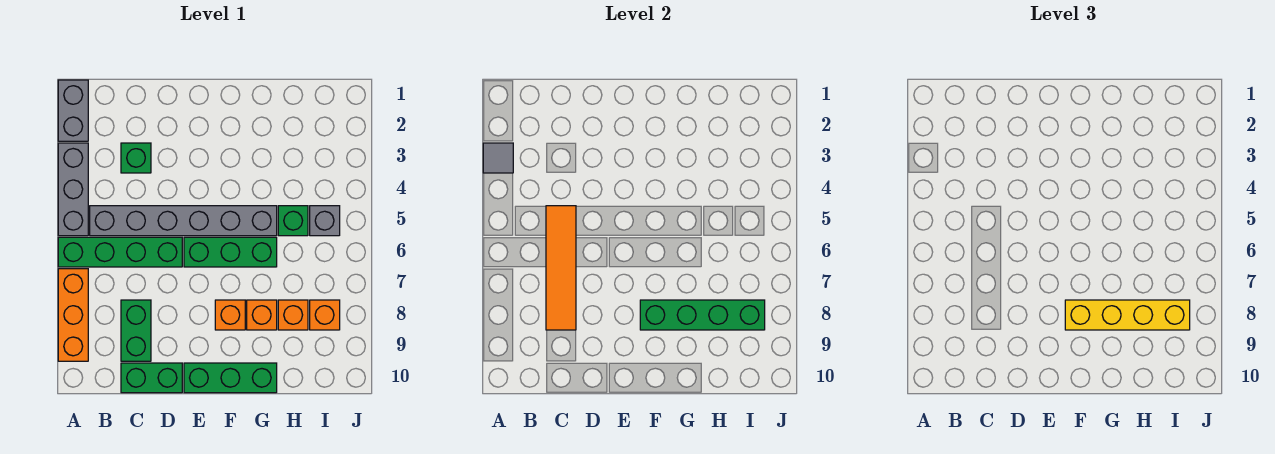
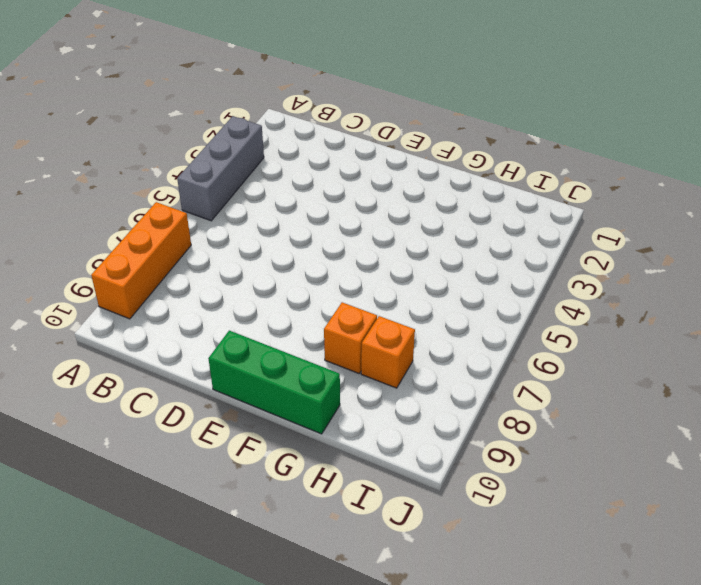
none -> grey brick A1:A2 level 1
none -> green brick A6:D6 level 1
none -> grey brick B5:G5 level 1

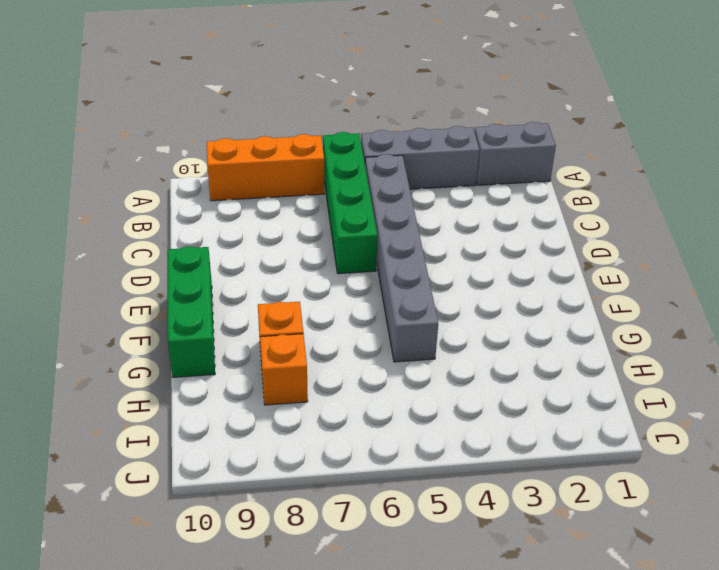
none -> green brick C3 level 1
none -> green brick C8:C9 level 1
none -> green brick C10:D10 level 1

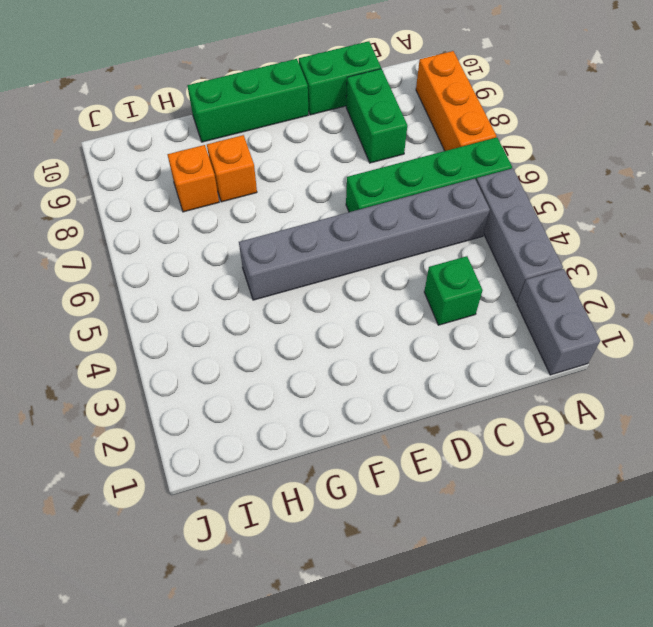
none -> green brick E6:G6 level 1
none -> orange brick F8 level 1
none -> green brick H5 level 1

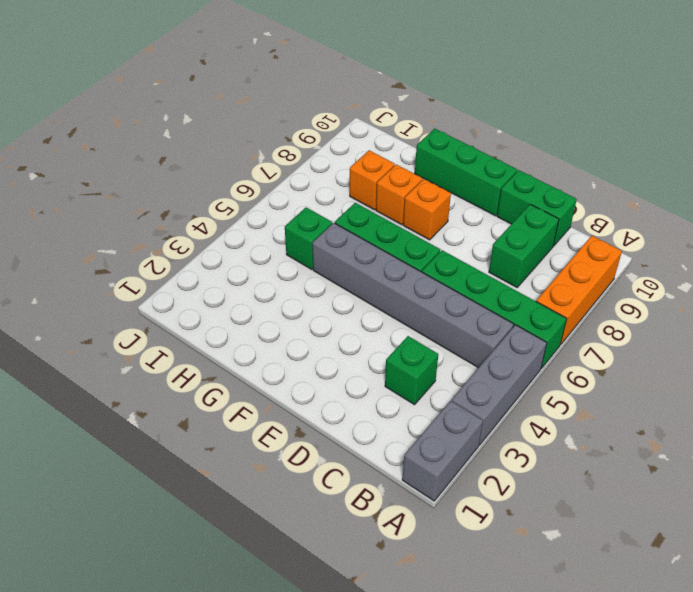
none -> grey brick I5 level 1
none -> orange brick I8 level 1
none -> grey tile A3 level 2

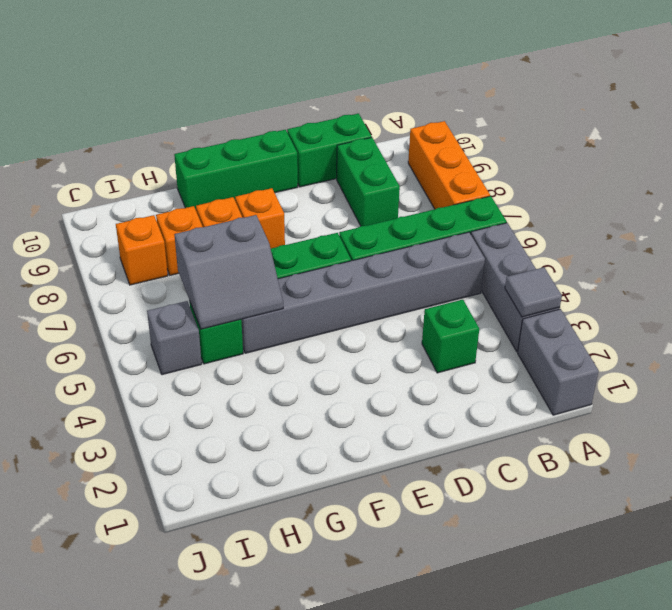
grey slope G5:H6 level 2 top 6 -> none
none -> orange tile C5:C8 level 2
none -> green brick F8:I8 level 2
none -> yellow brick F8:I8 level 3

